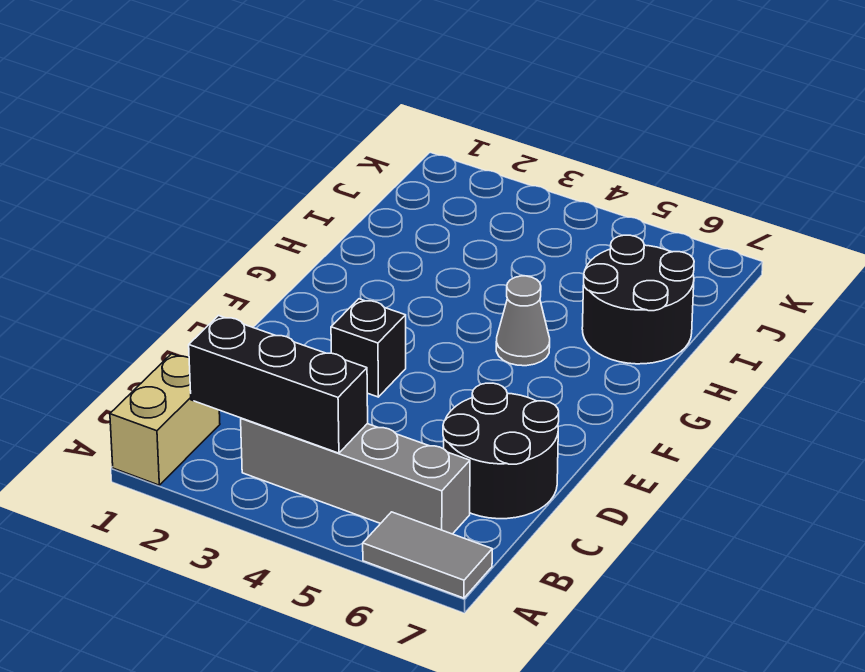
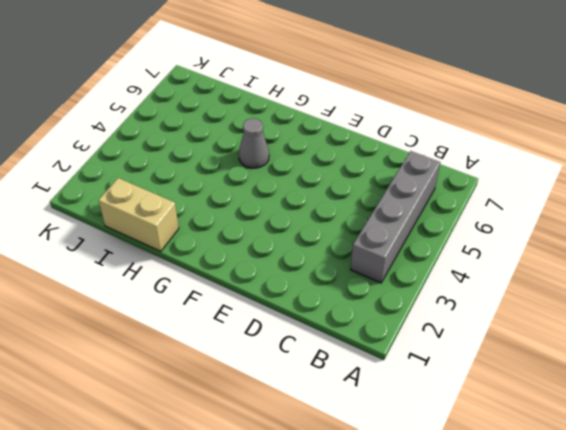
tan brick H1:I1 level 1 -> tan brick A1:B1 level 1
none -> grey tile A6:A7 level 1
none -> black round brick C6:D7 level 1

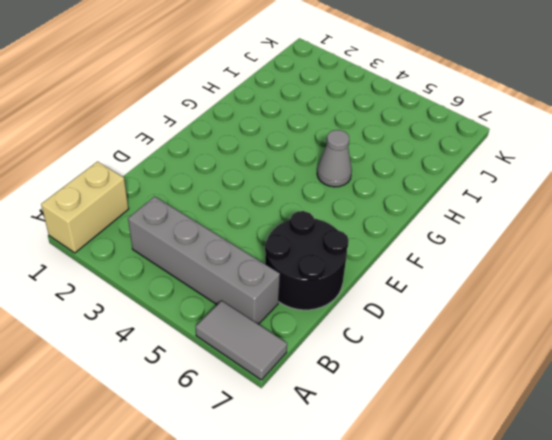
none -> black brick E3 level 1
none -> black round brick H6:I7 level 1

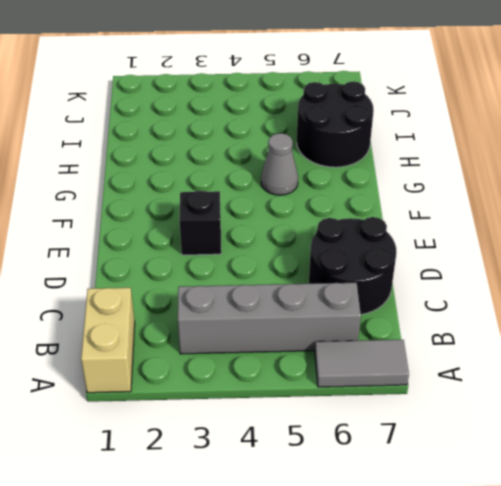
none -> black brick B2:B4 level 2

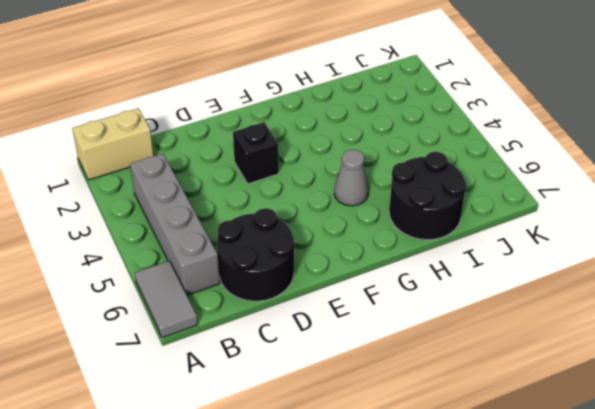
none -> black brick B2:B4 level 2

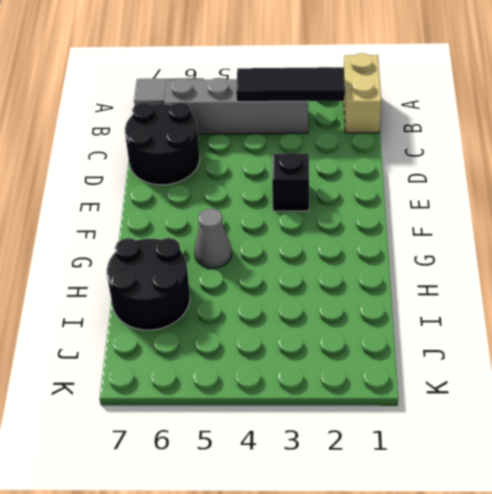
black tile B2:B4 level 2 -> black brick B2:B4 level 2

